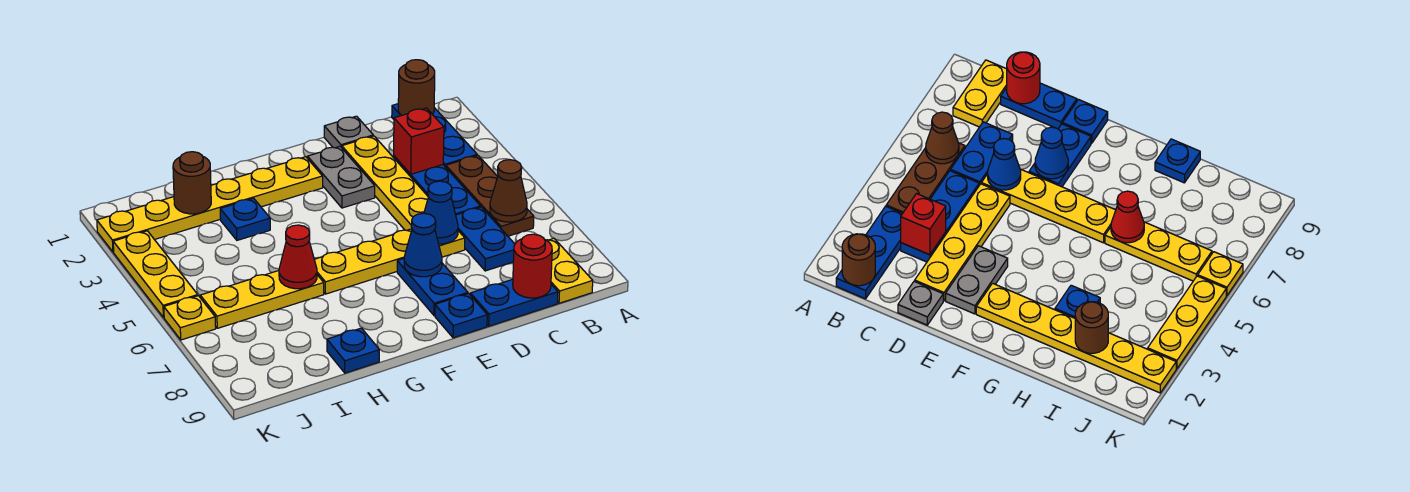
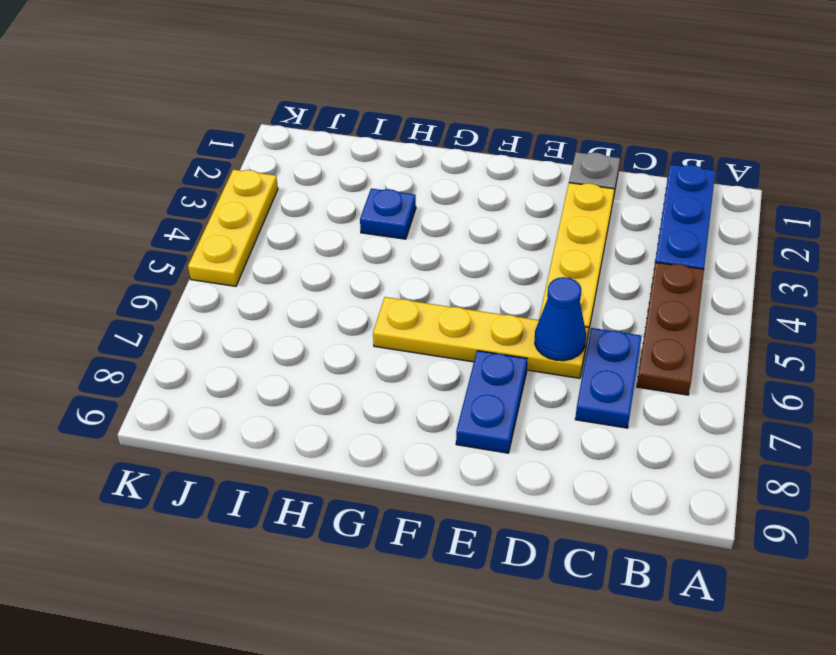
none -> yellow plate B8:B9 level 1
none -> blue plate C3:C5 level 1
none -> blue plate C9:D9 level 1

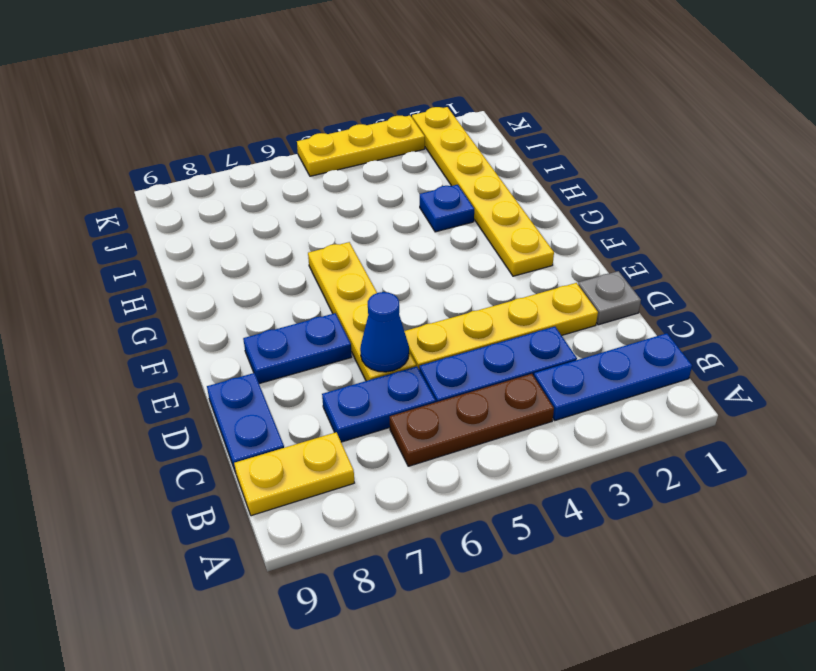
none -> grey plate E2:E3 level 1
none -> blue plate E9 level 1
none -> yellow plate H6:J6 level 1

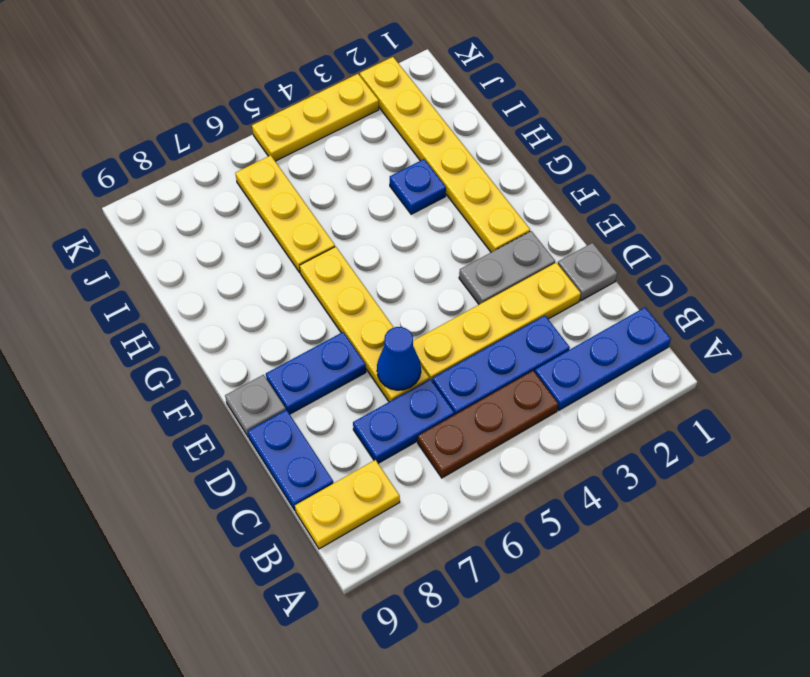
grey plate E9 level 1 -> blue plate E9 level 1
none -> blue plate H9 level 1
none -> yellow plate K6 level 1
none -> brown round brick B1 level 2

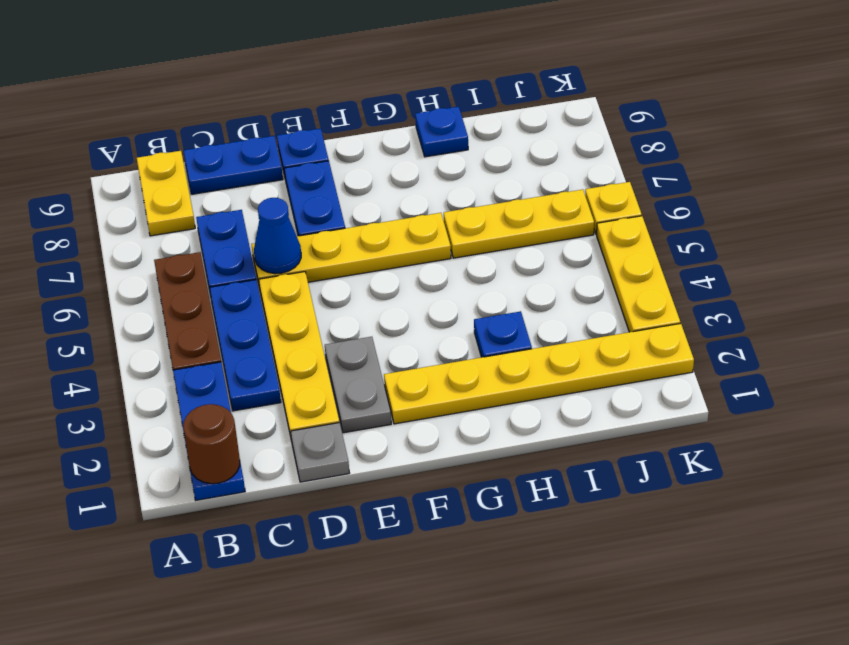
none -> brown cone B6 level 2
none -> red brick C3 level 2
none -> red round brick C9 level 2

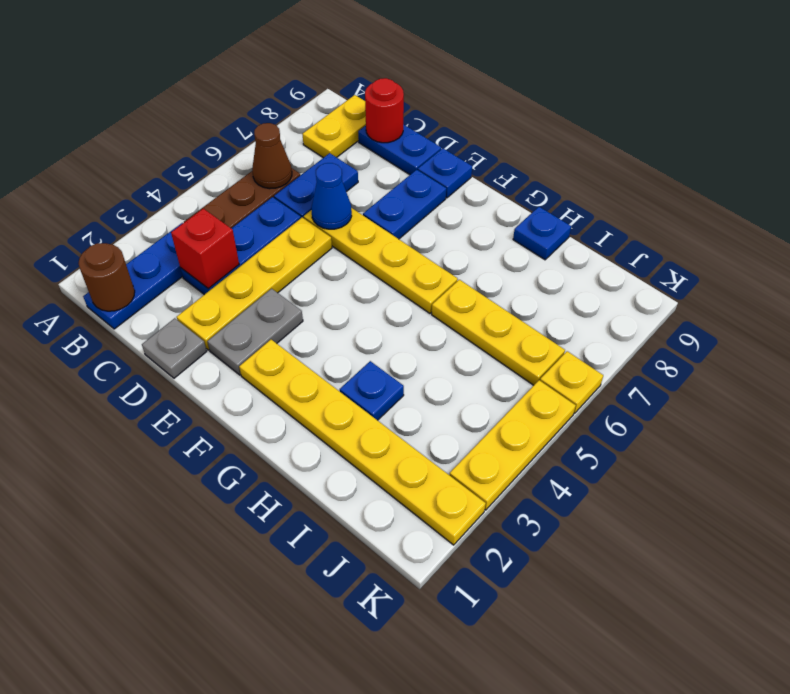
none -> blue cone E7 level 2
none -> red cone H6 level 2
none -> brown round brick I2 level 2

